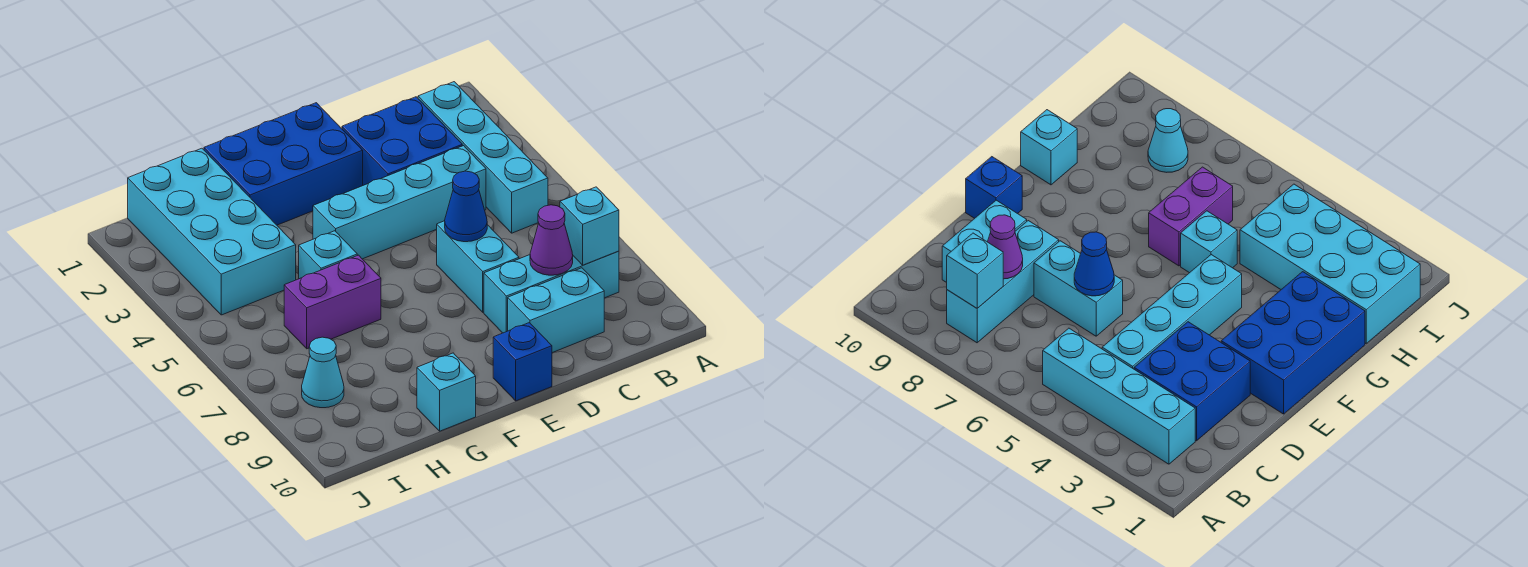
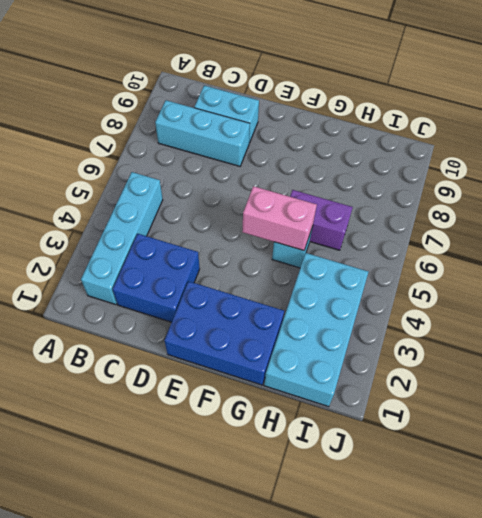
pink brick F5:G5 level 2 -> none
none -> cyan brick C4:F4 level 1
none -> cyan brick D6:D7 level 1
none -> blue brick E10 level 1

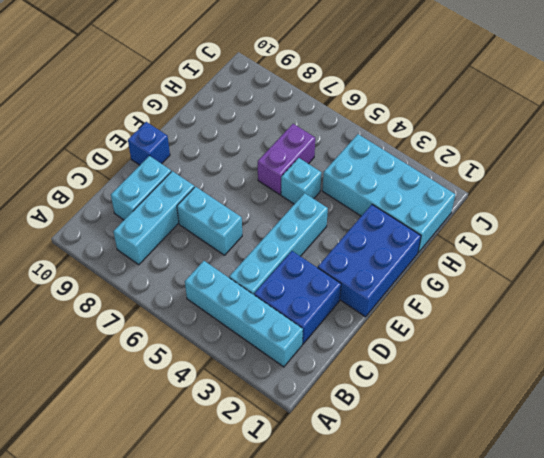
none -> cyan brick G10 level 1
none -> cyan cone I8 level 1
none -> cyan brick B8 level 2

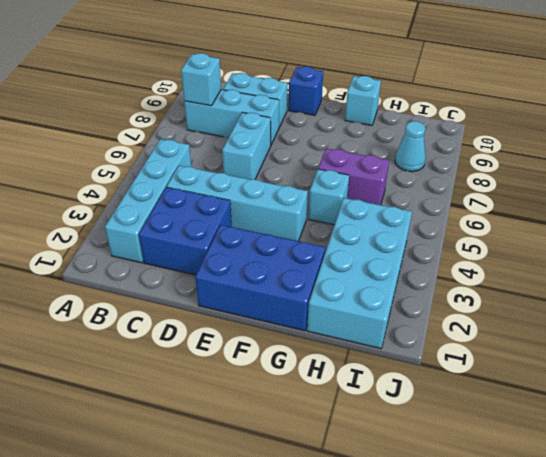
none -> purple cone C8 level 2
none -> blue cone D6 level 2

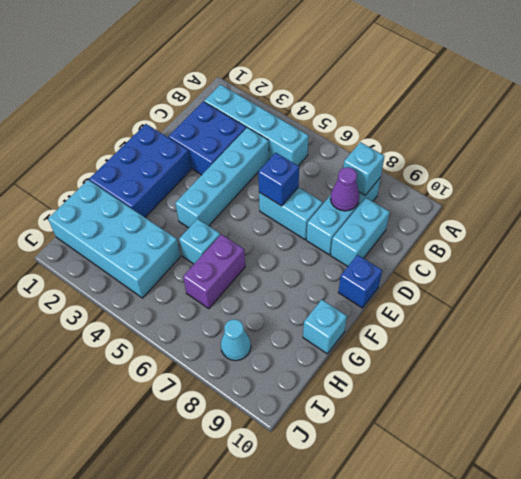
blue brick D6 level 2 -> blue cone D6 level 2

